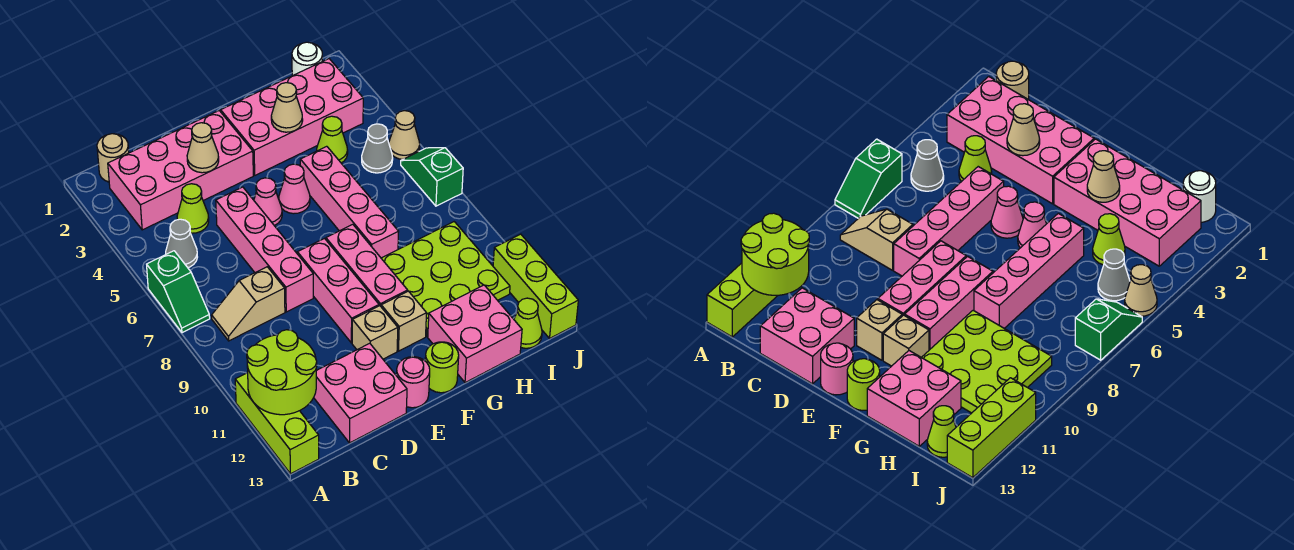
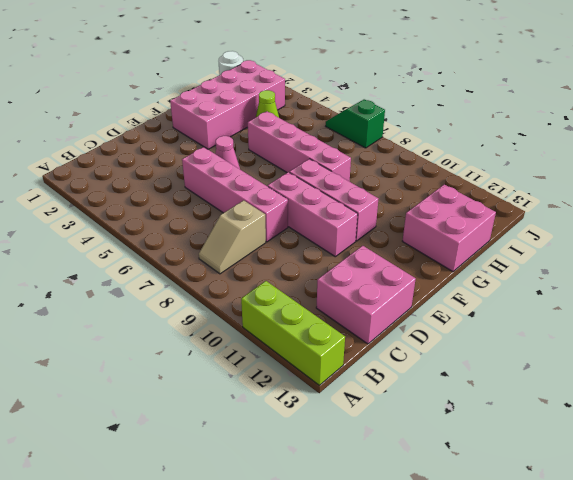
none -> green slope A6:A7 level 1 top 6
none -> tan round brick B1 level 1
none -> pink brick B2:E3 level 1
none -> grey cone B5 level 1

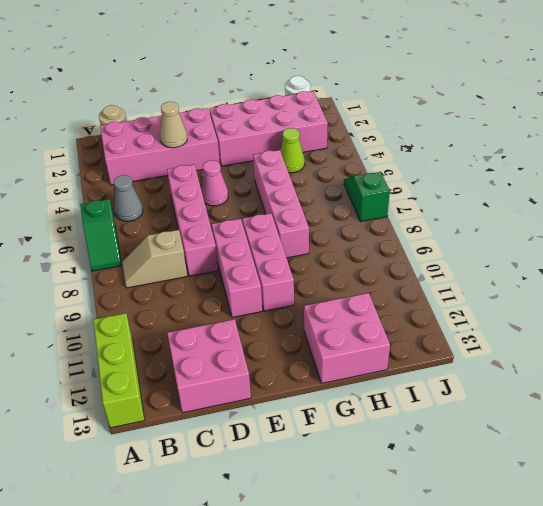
none -> lime cone C4 level 1
none -> tan brick E11 level 1
none -> pink round brick E13 level 1
none -> pink cone F5 level 1

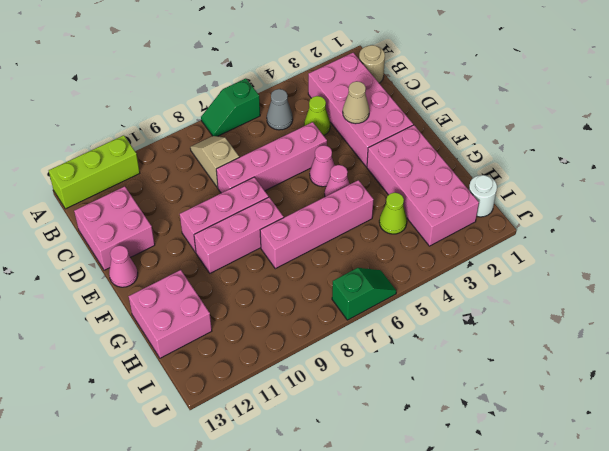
pink cone E13 level 1 -> pink round brick E13 level 1
none -> tan brick E11 level 1
none -> tan brick F11 level 1
none -> lime round brick F13 level 1
none -> lime plate G9:I11 level 1

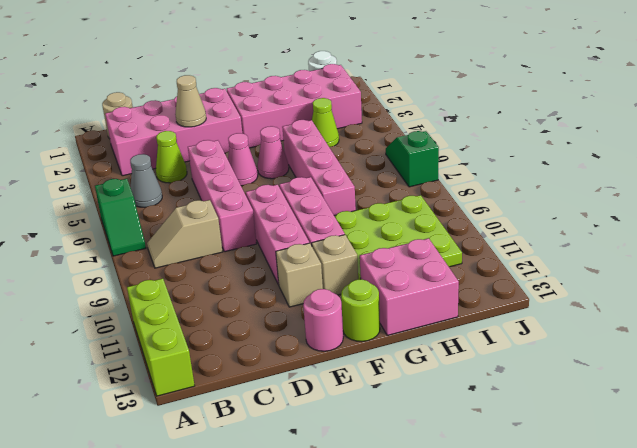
none -> pink brick C12:D13 level 1
none -> grey cone I5 level 1
none -> lime cone I13 level 1
none -> tan cone J5 level 1

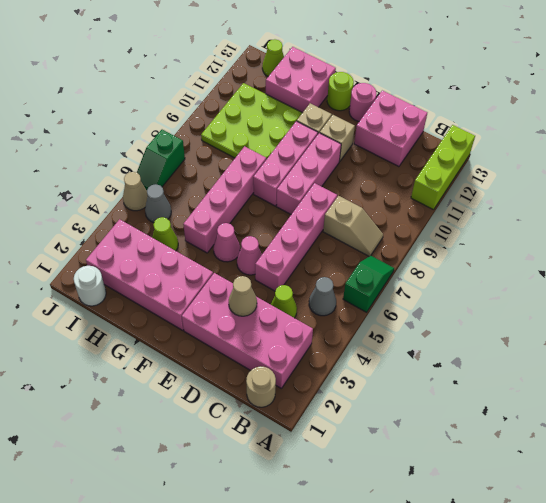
none -> lime brick J11:J13 level 1
none -> lime round brick A11:B12 level 2
none -> tan cone G3 level 2

